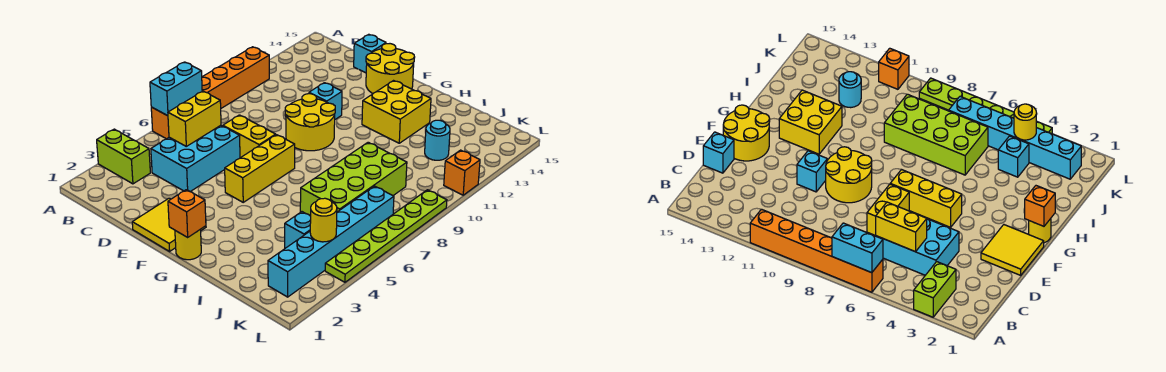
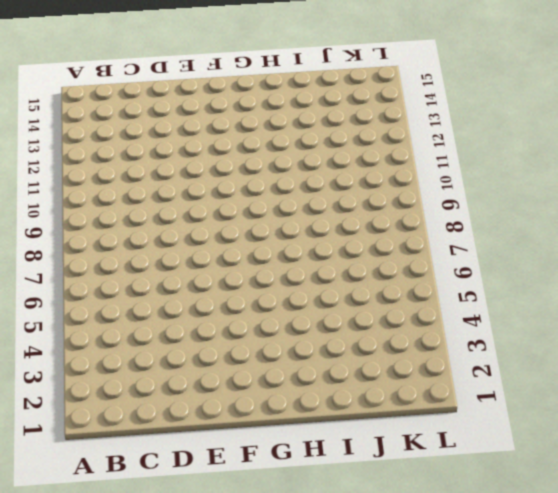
none -> lime brick A3:B3 level 1
none -> orange brick A6:A11 level 1
none -> cyan brick C4:D6 level 1

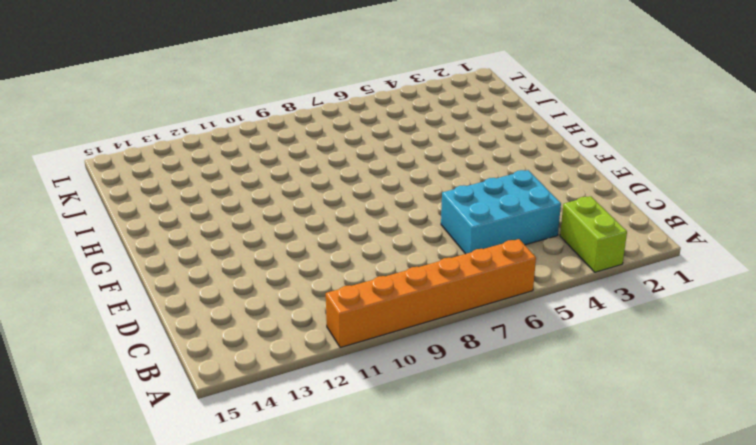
none -> yellow brick D7:E7 level 1
none -> cyan brick D15 level 1
none -> yellow tile E1:F2 level 1

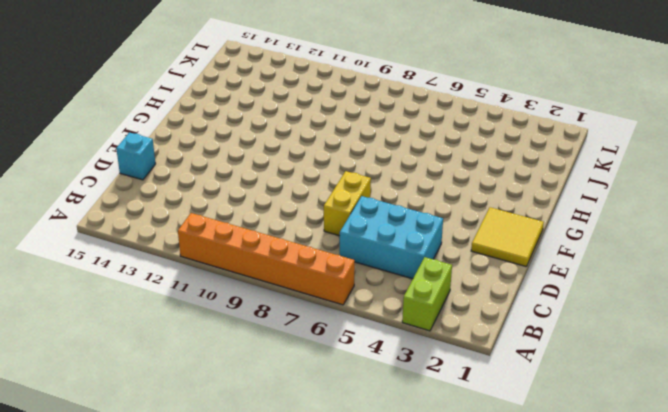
none -> yellow round brick E9:F10 level 1
none -> cyan brick E11 level 1
none -> yellow round brick E14:F15 level 1

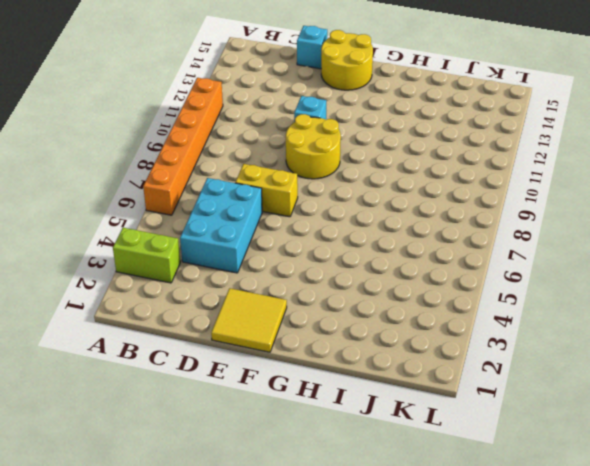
none -> yellow brick F5:F7 level 1
none -> yellow round brick G1 level 1
none -> yellow brick G12:H13 level 1

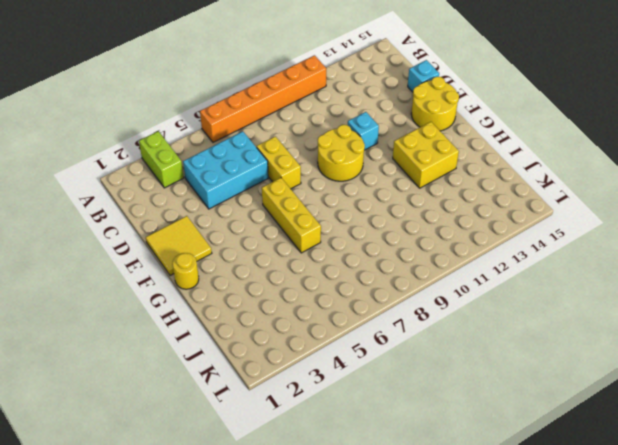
yellow brick F6:H6 level 1 -> yellow brick F5:F7 level 1
none -> lime brick I6:J9 level 1
none -> cyan brick J4 level 1
none -> cyan round brick J12 level 1

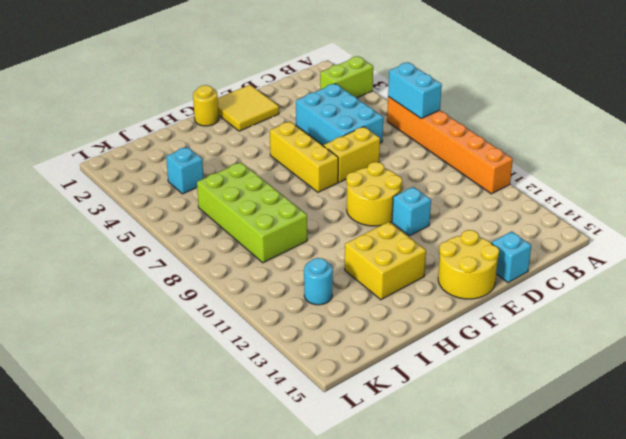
none -> cyan brick K2:K7 level 1
none -> lime plate L4:L9 level 1
none -> orange brick L11 level 1

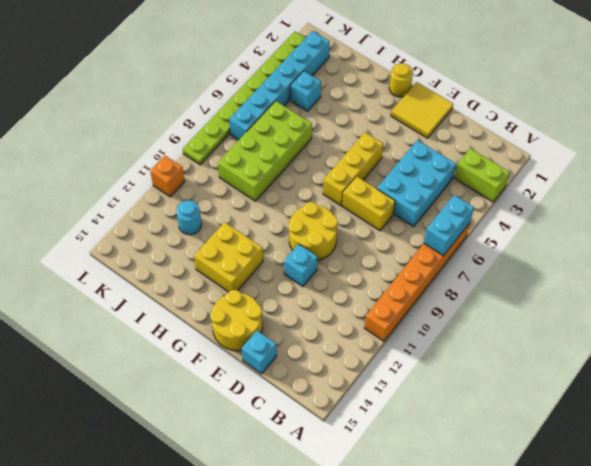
lime plate L2:L9 level 1 -> lime plate L4:L9 level 1
none -> yellow brick C5:C6 level 2
none -> orange brick G1 level 2
none -> yellow round brick K4 level 2

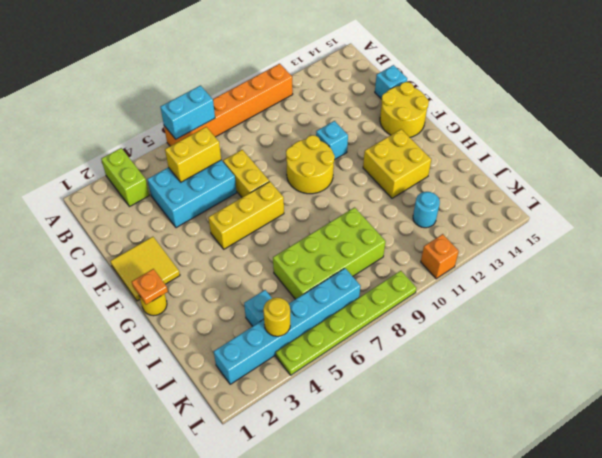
orange plate G1 level 2 -> orange brick G1 level 2

